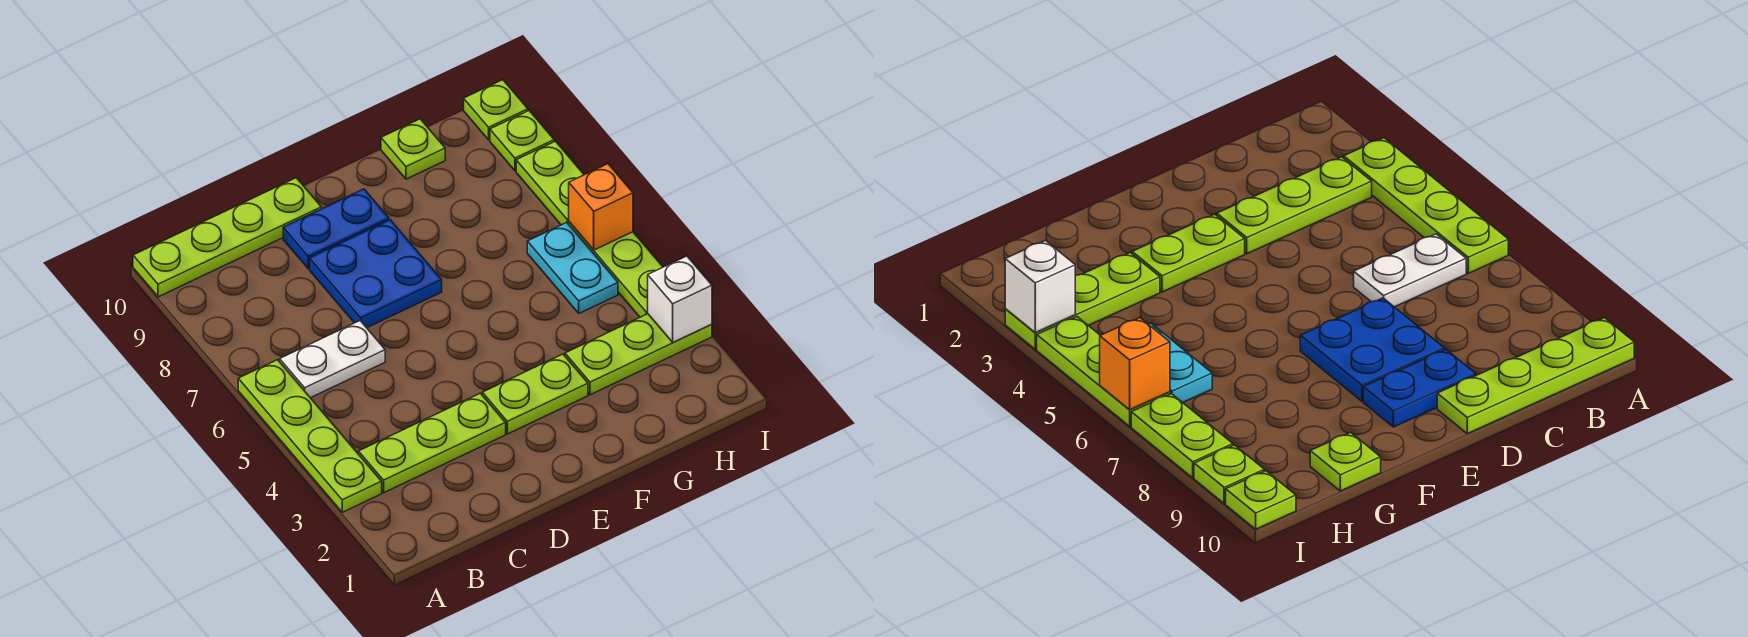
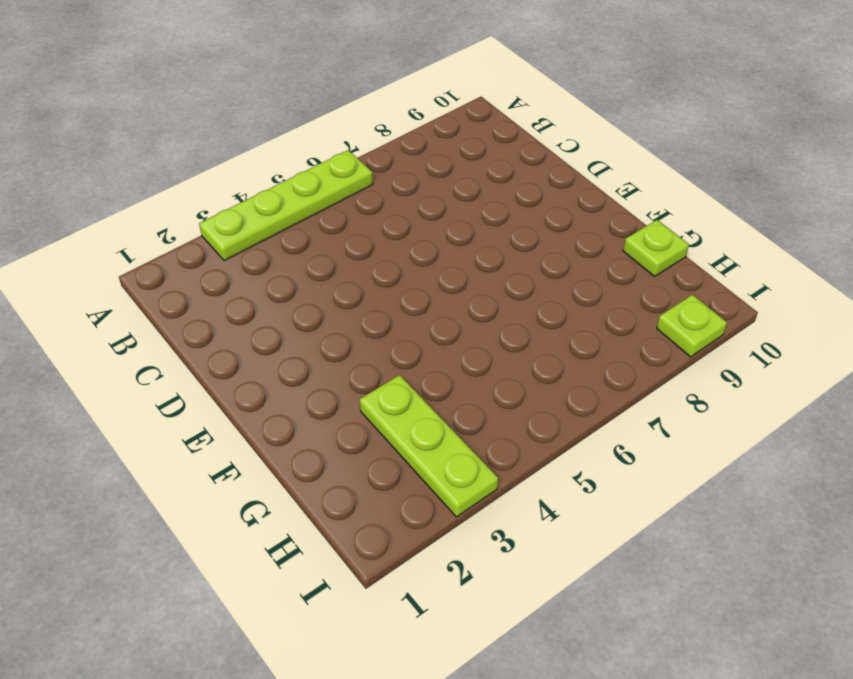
none -> lime plate A10:D10 level 1
none -> lime plate B3:D3 level 1
none -> white plate B6:C6 level 1

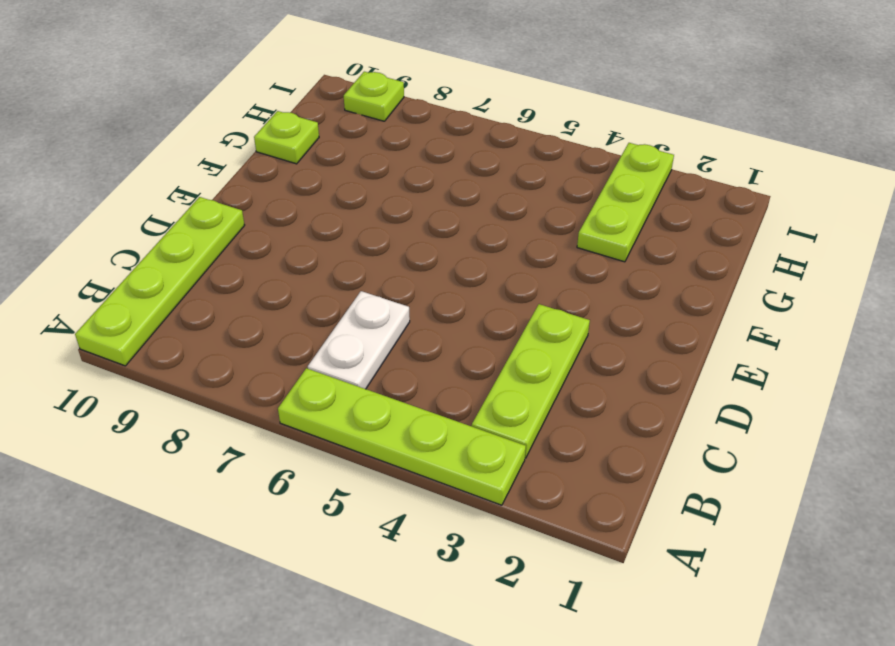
none -> blue plate D7:E8 level 1
none -> blue plate D9:E9 level 1
none -> lime plate E3:F3 level 1

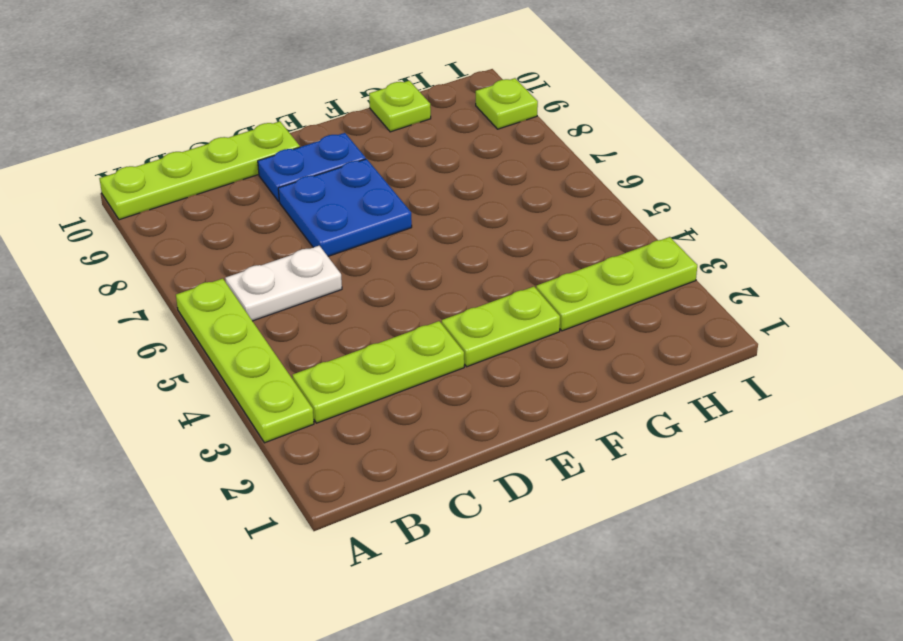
none -> cyan plate H5:H6 level 1
none -> lime plate I4:I6 level 1
none -> lime plate I7:I8 level 1

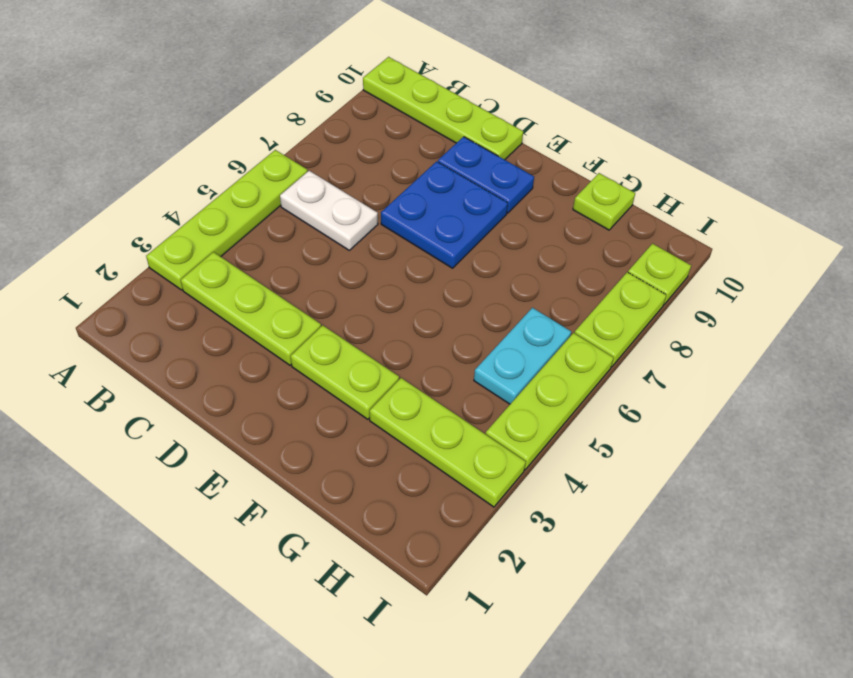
none -> lime plate I10 level 1
none -> white brick I3 level 2
none -> orange brick I6 level 2

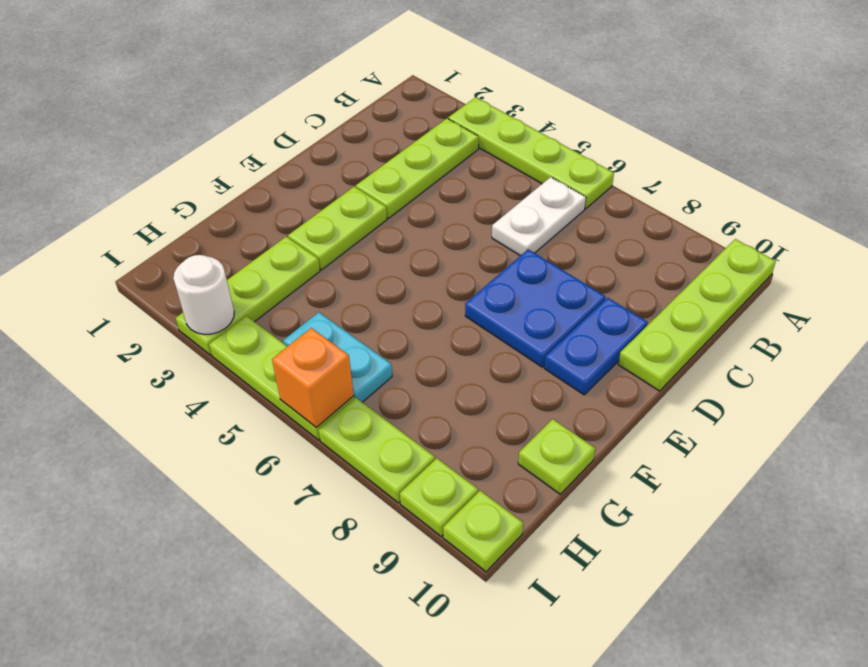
white round brick I3 level 2 -> white brick I3 level 2

